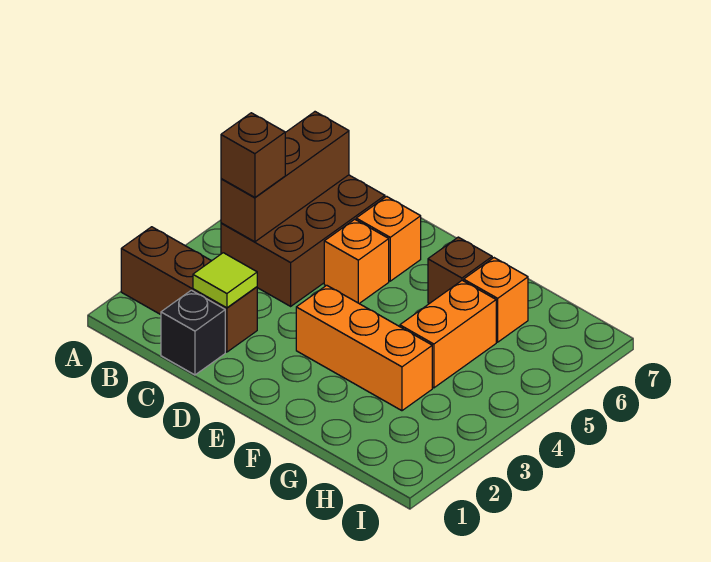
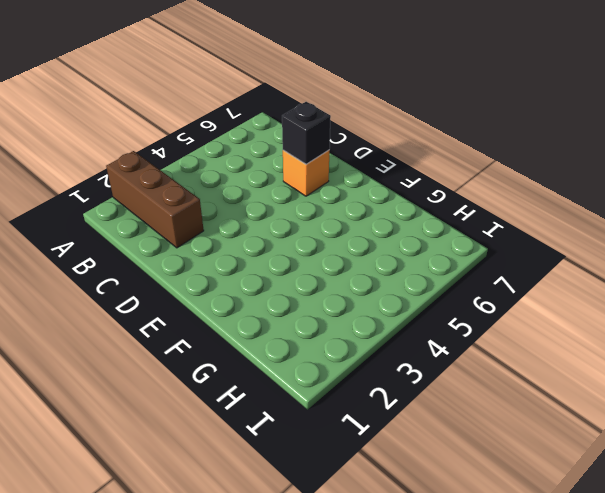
black brick D6 level 2 -> black brick C1 level 1
none -> brown brick B4:C6 level 1
none -> orange brick D5 level 1
none -> orange brick E3:G3 level 1

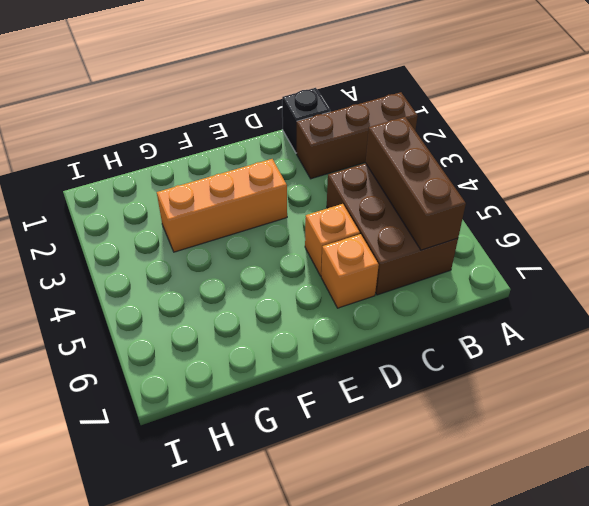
none -> brown brick F6 level 1
none -> orange brick G4:G5 level 1
none -> orange brick G6 level 1

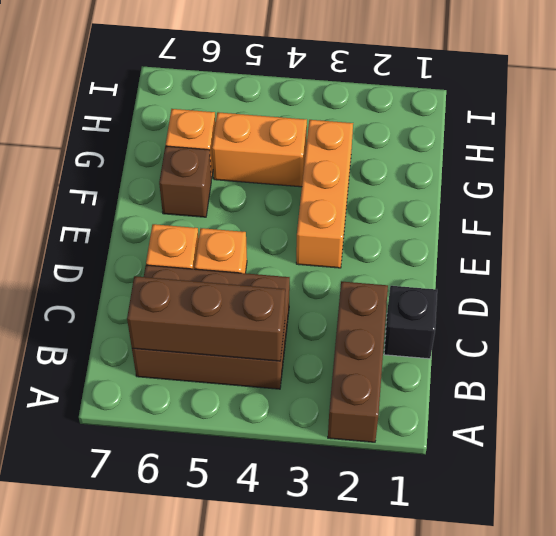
none -> lime tile C2 level 2
none -> brown brick B4 level 3

